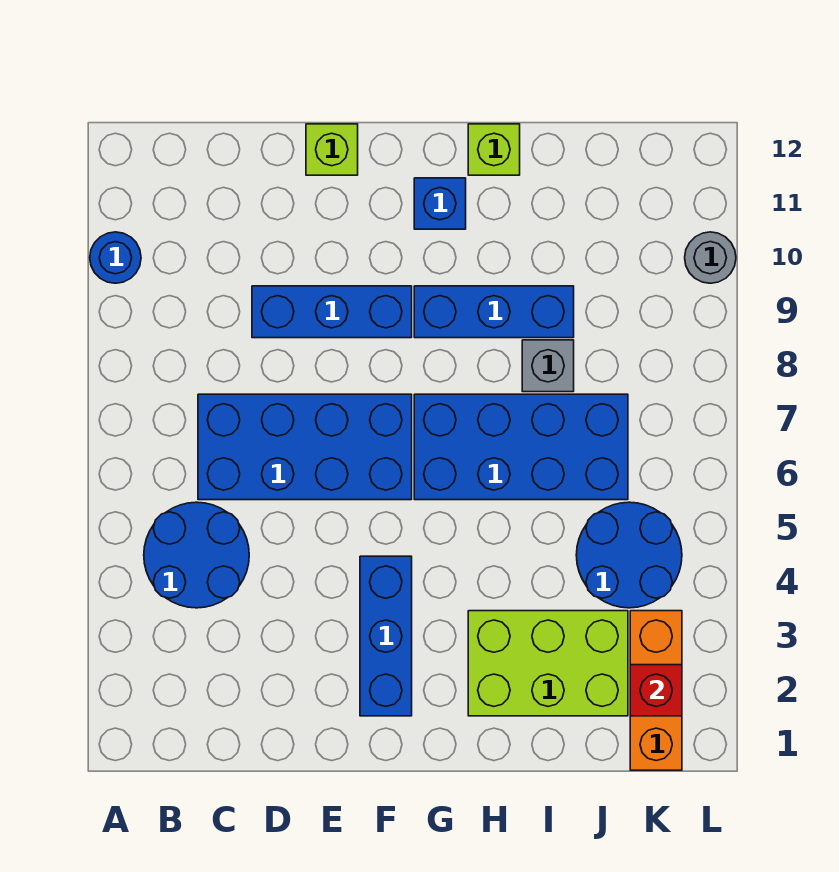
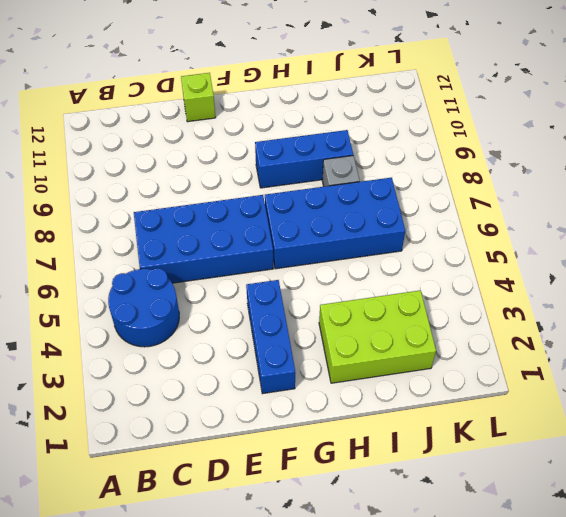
none -> blue round brick A10 level 1
none -> blue brick D9:F9 level 1
none -> blue brick G11 level 1

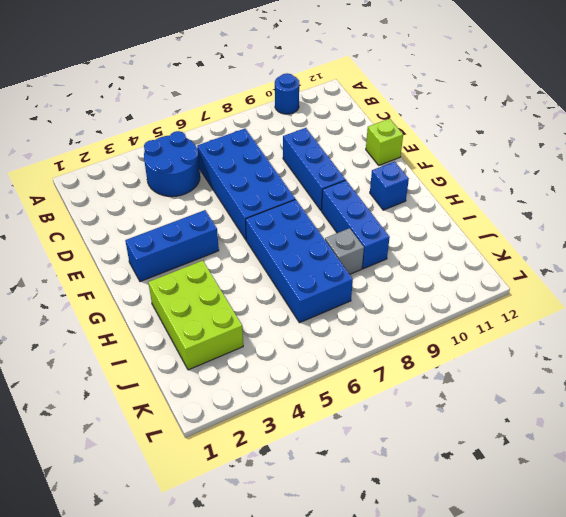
none -> lime brick H12 level 1
none -> blue round brick J4:K5 level 1
none -> orange brick K1:K3 level 1

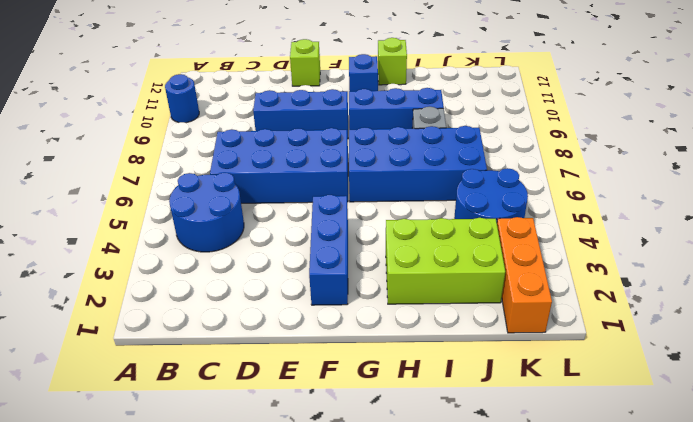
none -> grey round brick L10 level 1
none -> red brick K2 level 2

